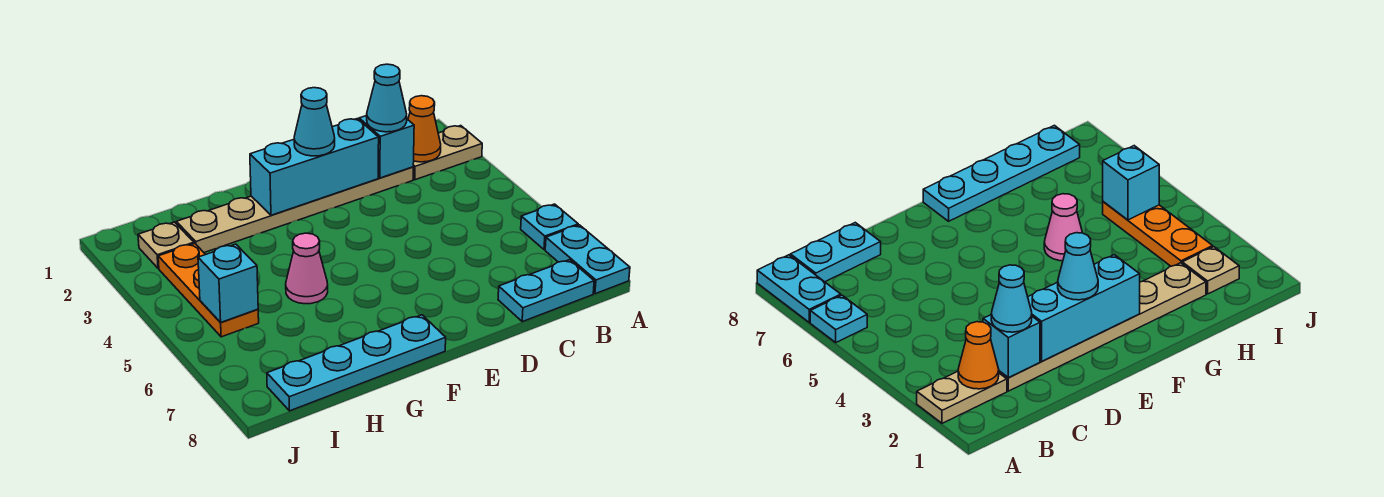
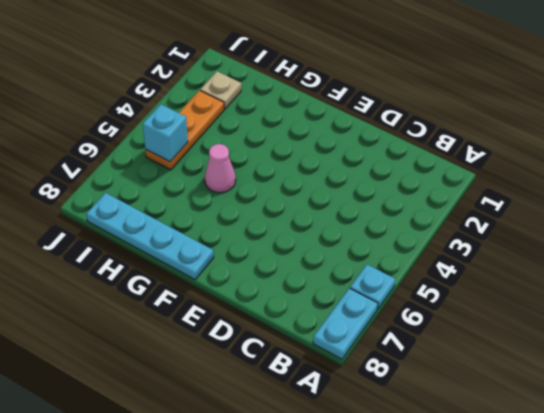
none -> tan plate A2:B2 level 1
none -> cyan plate B8:C8 level 1
none -> tan plate C2:H2 level 1

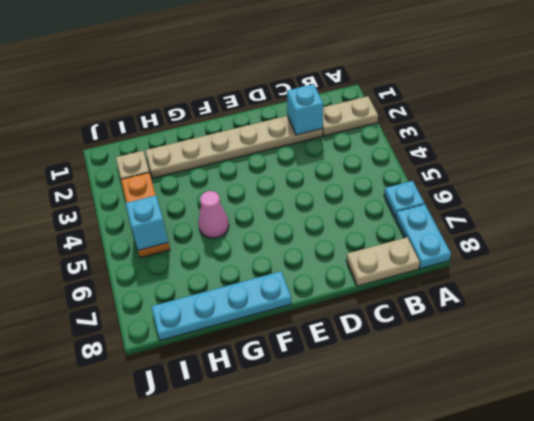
tan plate B8:C8 level 1 -> cyan plate B8:C8 level 1
none -> orange cone B2 level 2
none -> cyan brick D2:F2 level 2
none -> cyan cone C2 level 3

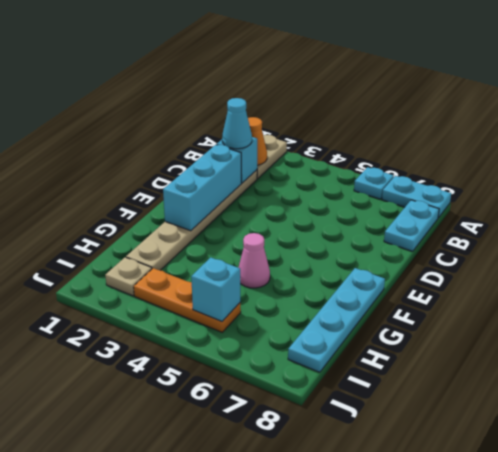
none -> cyan cone E2 level 3

